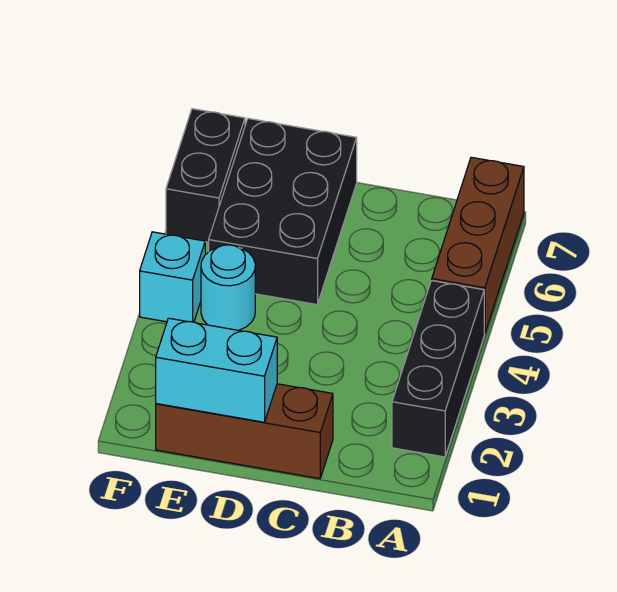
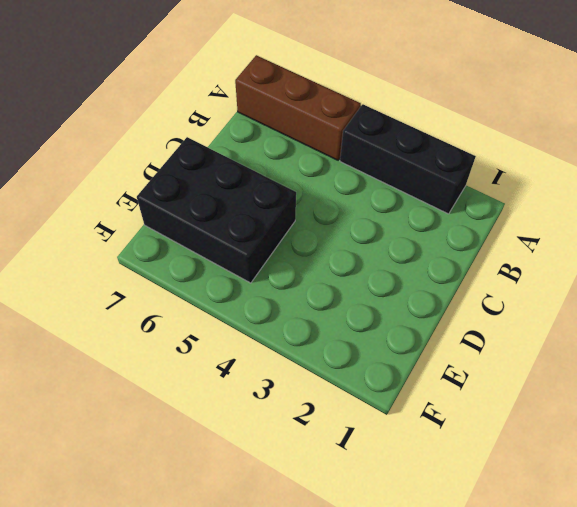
none -> brown brick C1:E1 level 1
none -> cyan round brick E4 level 1

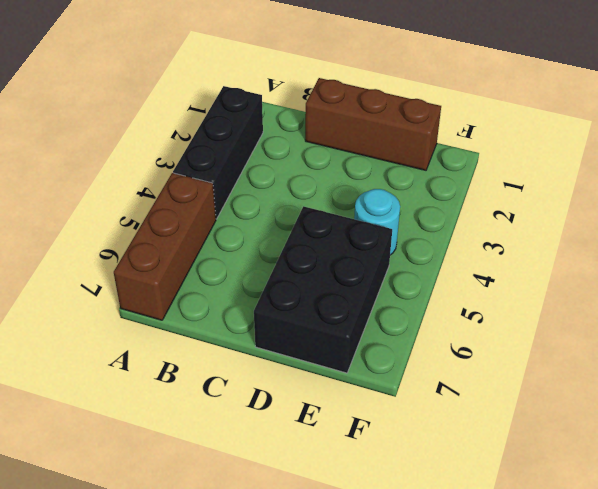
none -> cyan brick F4 level 1
none -> black brick F6:F7 level 1

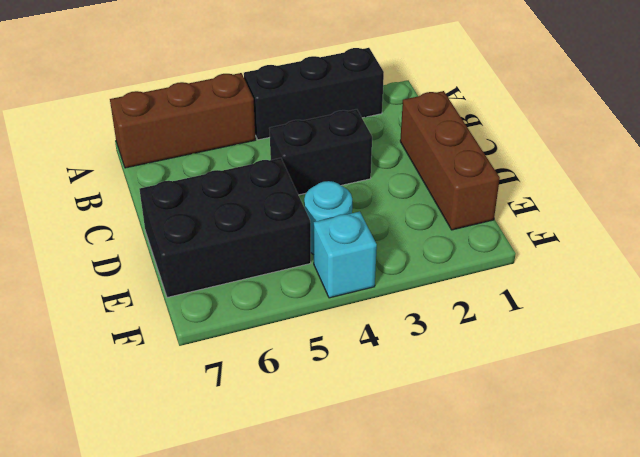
black brick C3:C4 level 1 -> black brick F6:F7 level 1
none -> cyan brick D1:E1 level 2

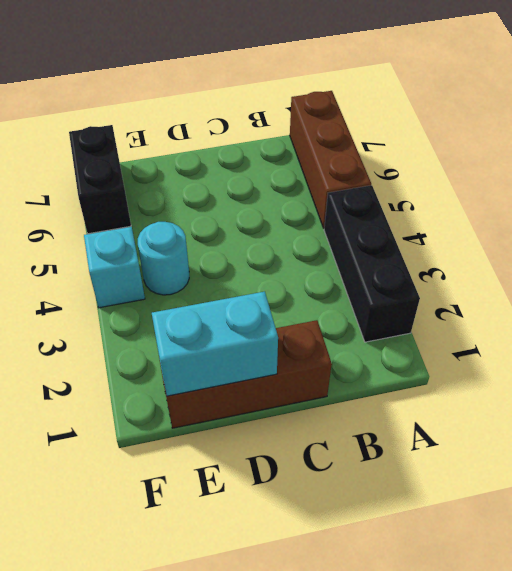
none -> black brick D5:E7 level 1

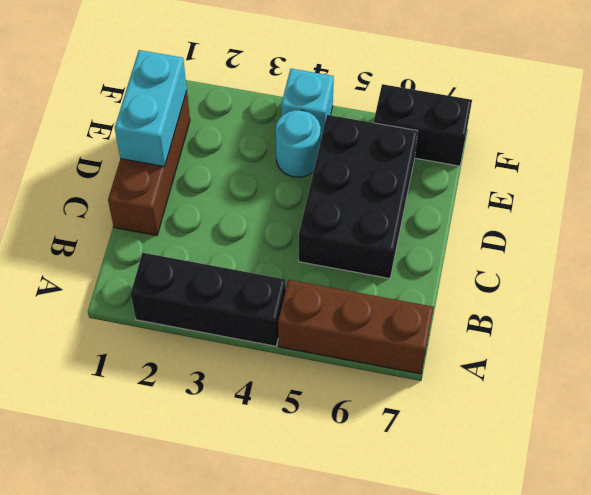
black brick C5:E6 level 1 -> black brick D5:E7 level 1

